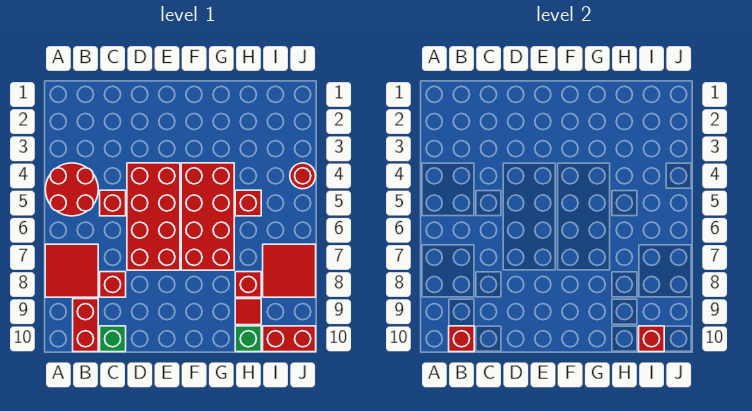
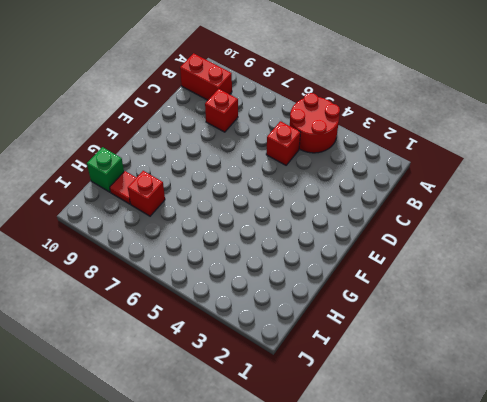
none -> red tile A7:B8 level 1
none -> green brick C10 level 1
none -> red brick D4:E7 level 1

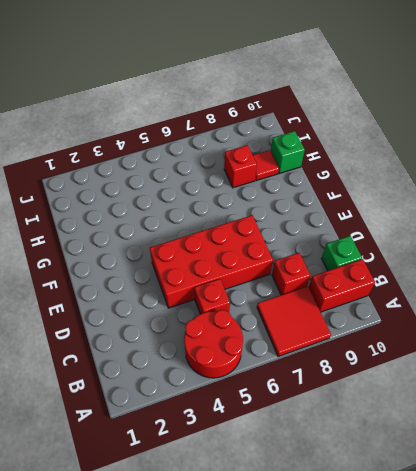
none -> red brick F4:G7 level 1
none -> red brick H5 level 1
none -> red tile I7:J8 level 1

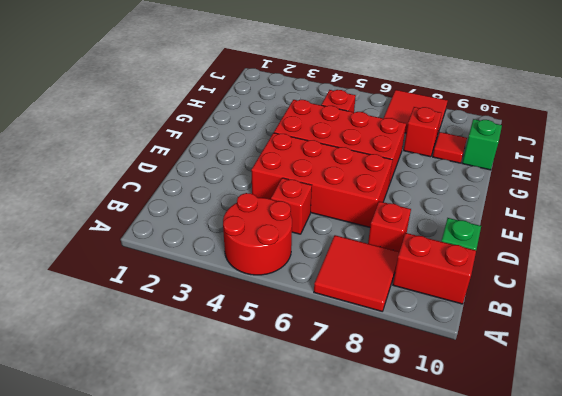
none -> red brick I10:J10 level 1
none -> red round brick J4 level 1
none -> red brick B10 level 2

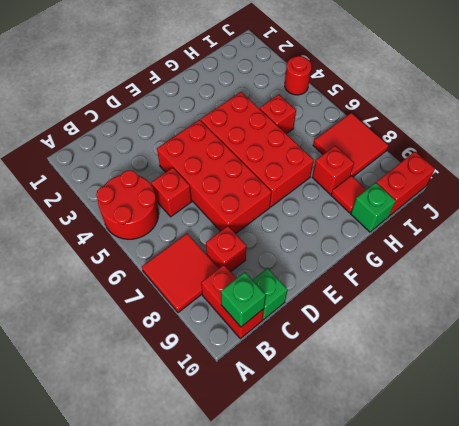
green brick B10 level 2 -> red brick B10 level 2
none -> red brick I10 level 2

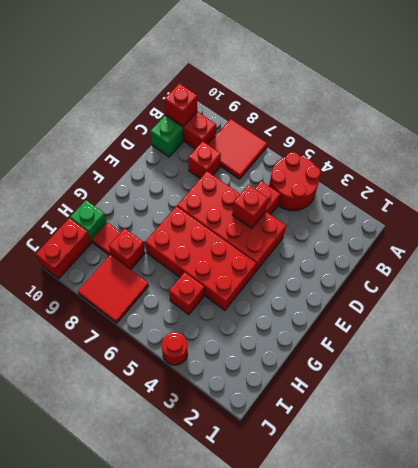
red brick D5 level 2 -> red brick I10 level 2

